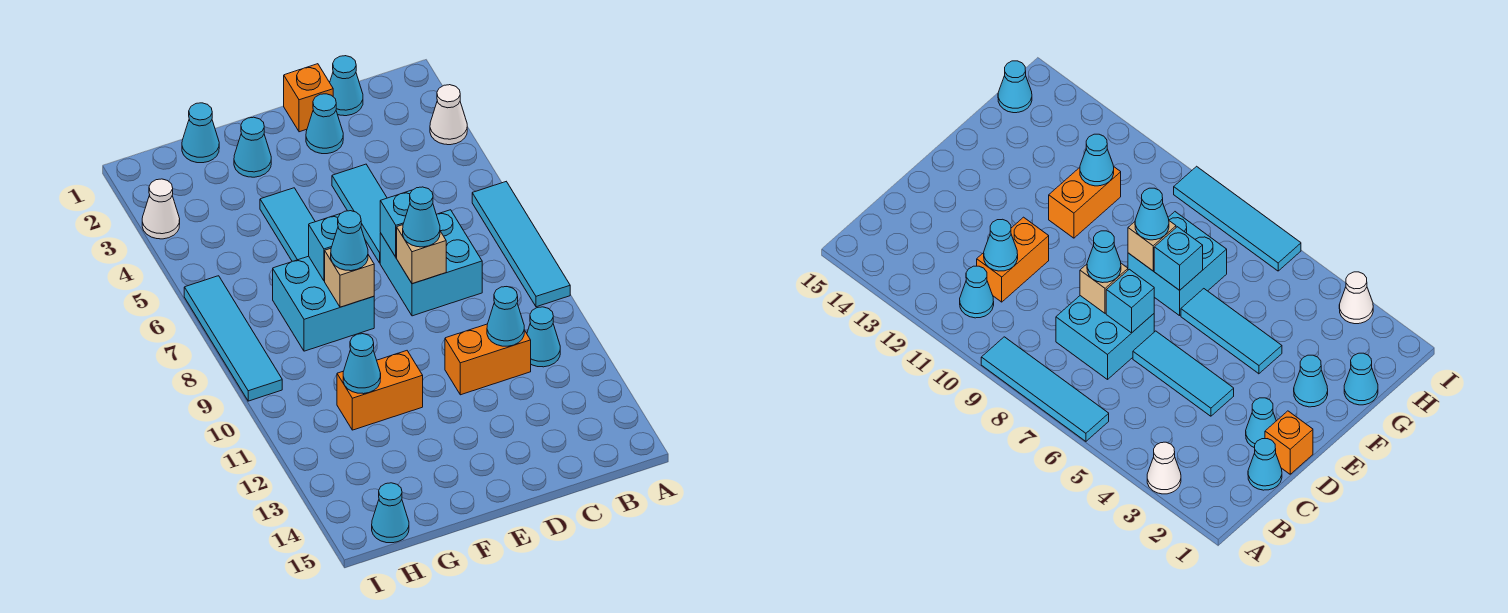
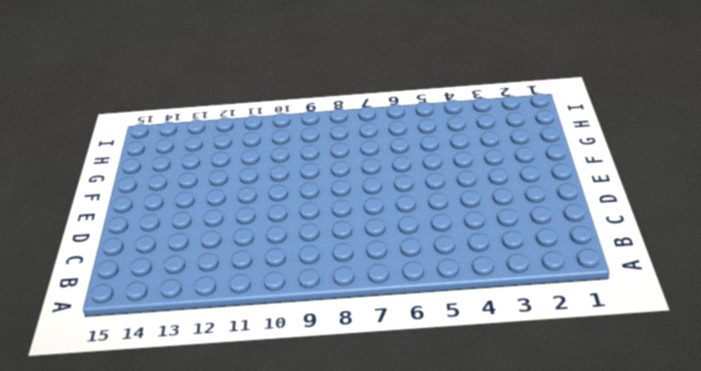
none -> white cone A3 level 1
none -> cyan tile A6:A9 level 1
none -> cyan cone B11 level 1

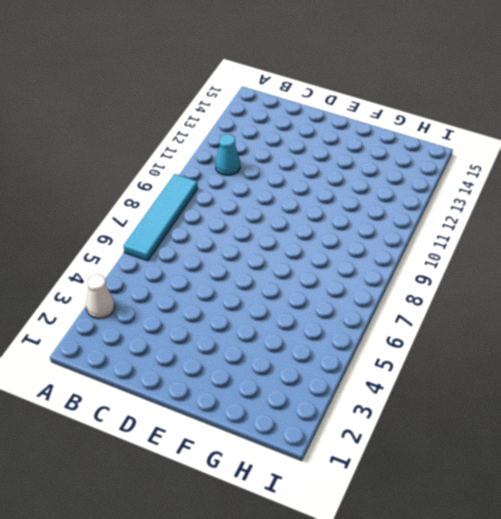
none -> cyan cone C1 level 1
none -> cyan brick C7:D8 level 1
none -> orange brick C11:D11 level 1

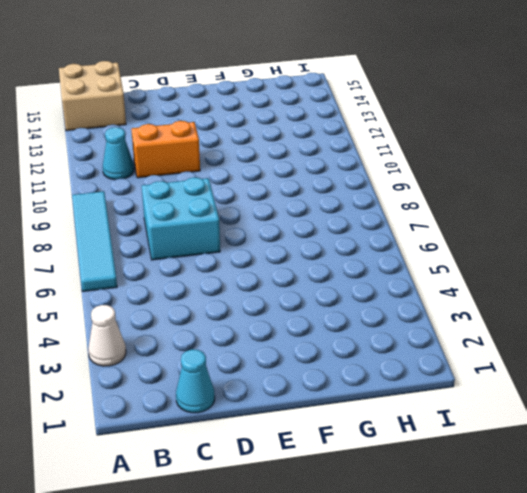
tan brick A14:B15 level 1 -> none
none -> orange brick D1 level 1
none -> cyan cone D2 level 1
none -> cyan tile D4:D6 level 1

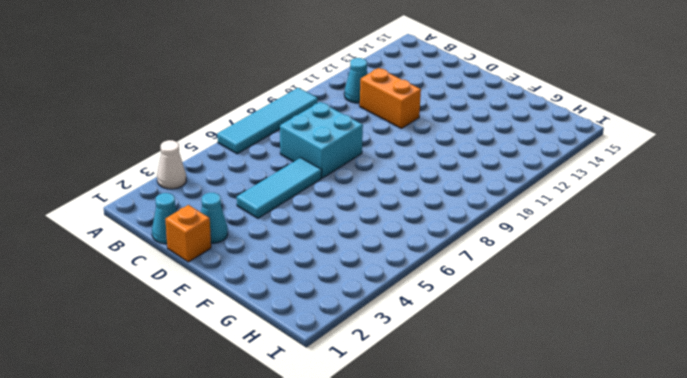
none -> cyan cone F2 level 1
none -> cyan tile F4:F6 level 1
none -> cyan brick F7:G8 level 1

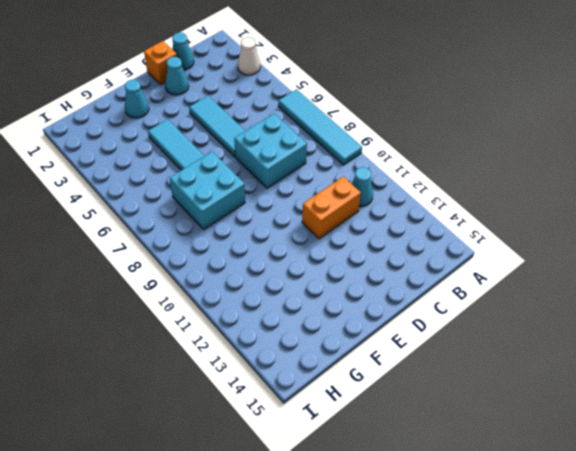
none -> orange brick F11:G11 level 1
none -> cyan cone G1 level 1
none -> cyan cone H15 level 1

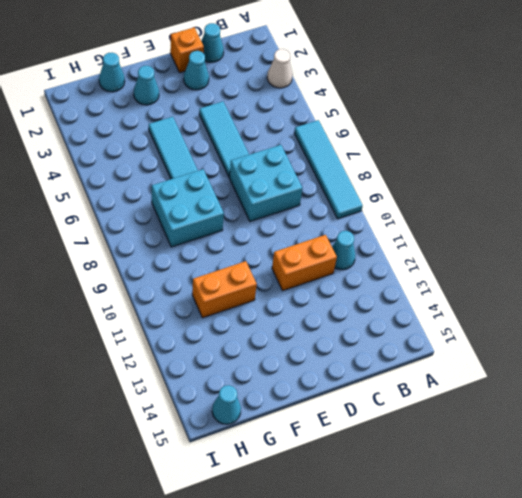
none -> white cone I3 level 1
none -> cyan tile I6:I9 level 1
none -> cyan cone C11 level 2

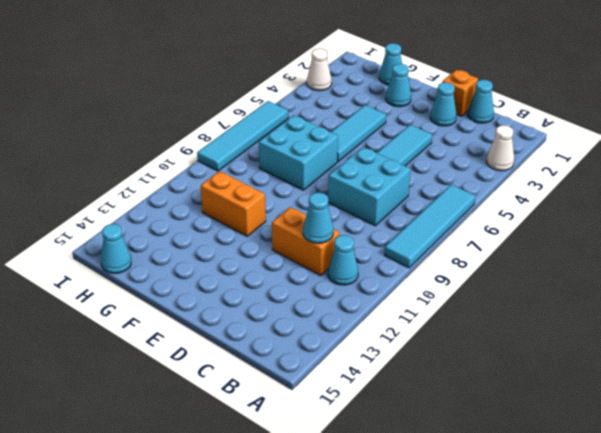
none -> cyan brick D7 level 2
none -> tan brick D8 level 2
none -> cyan brick F7 level 2

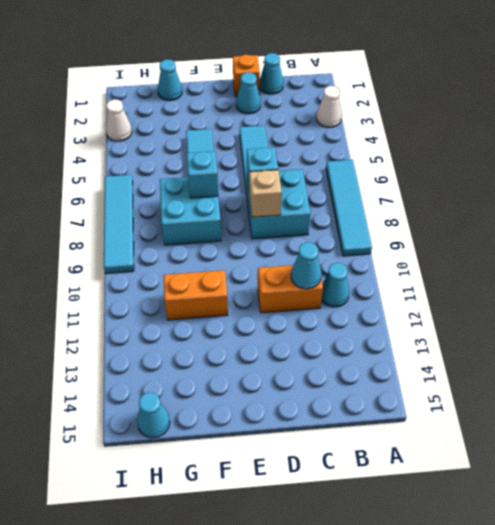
none -> cyan cone F2 level 1
none -> tan brick F8 level 2
none -> cyan cone G11 level 2

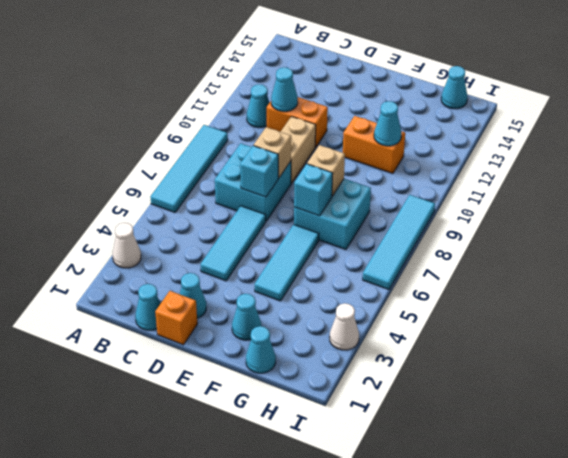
tan brick D9:D10 level 1 -> none
none -> cyan cone D8 level 3
none -> cyan cone F8 level 3

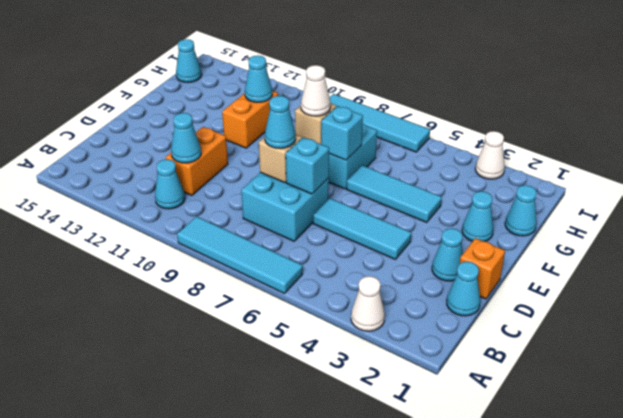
white cone F8 level 3 -> cyan cone F8 level 3

